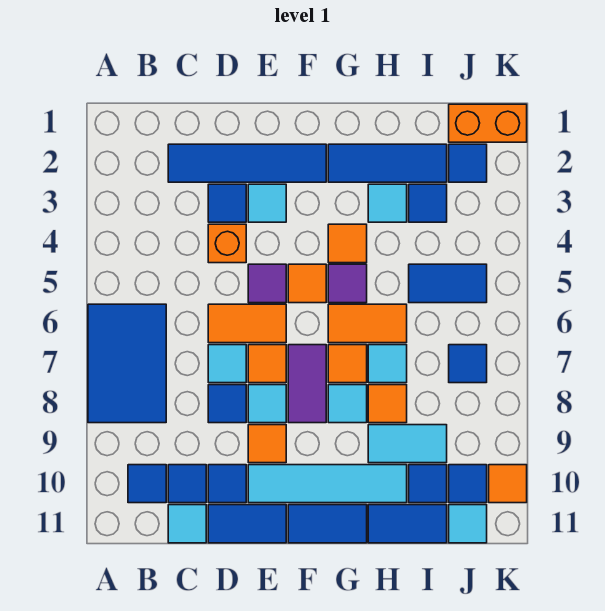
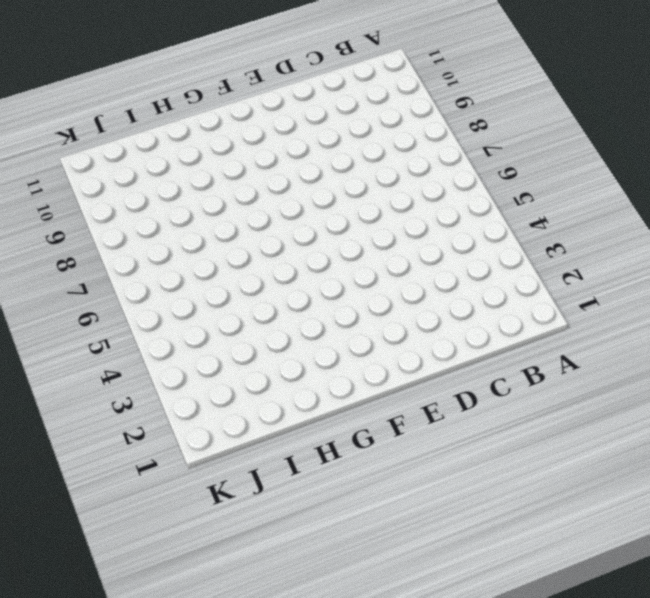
none -> blue tile A6:B8 level 1
none -> blue tile B10 level 1
none -> blue tile C2:F2 level 1
none -> blue tile C10 level 1

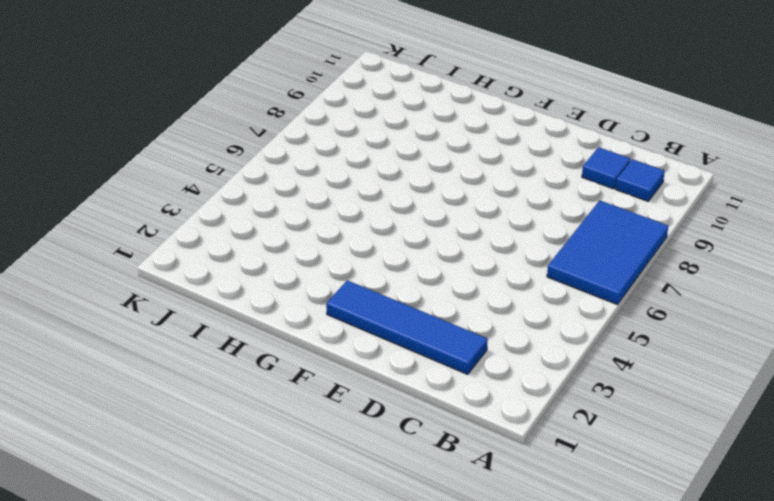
none -> cyan tile C11 level 1
none -> blue tile D3 level 1
none -> orange brick D4 level 1
none -> orange tile D6:E6 level 1

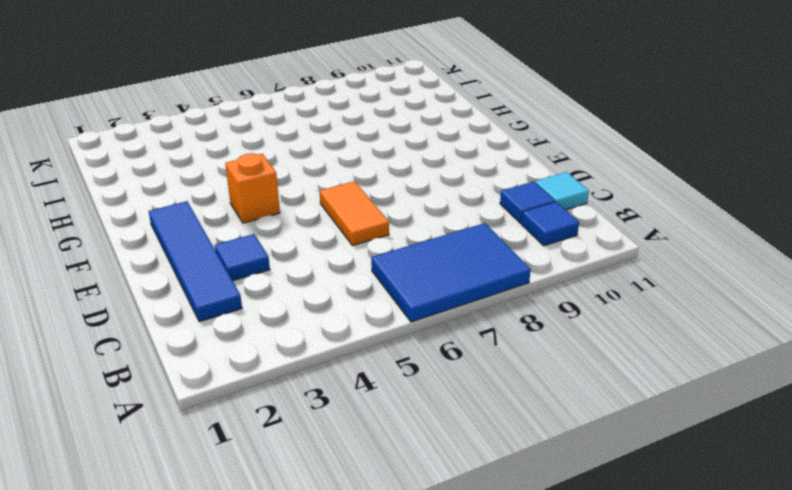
orange brick F4 level 1 -> orange brick D4 level 1
none -> cyan tile D7 level 1
none -> blue tile D8 level 1
none -> blue tile D10 level 1
none -> blue tile D11:E11 level 1

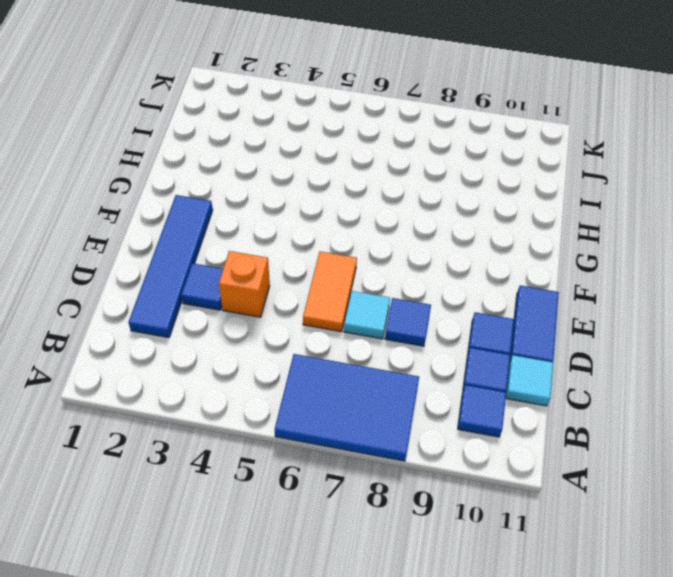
none -> cyan tile E3 level 1
none -> purple tile E5 level 1
none -> orange tile E7 level 1
none -> cyan tile E8 level 1

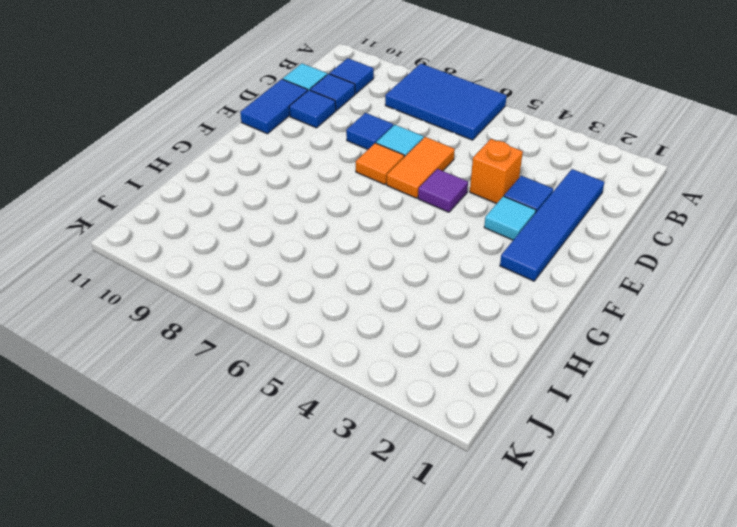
none -> cyan tile E8 level 1
none -> orange tile E9 level 1
none -> cyan tile E10:H10 level 1
none -> orange tile F5 level 1

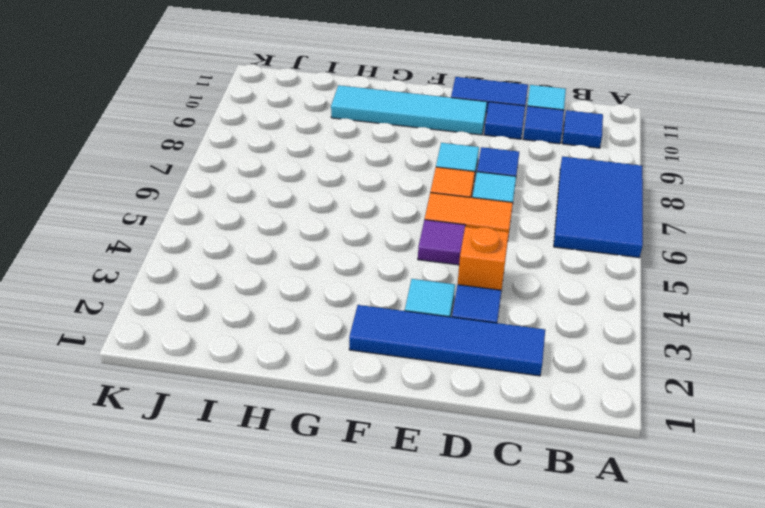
none -> orange tile E9 level 1
none -> orange tile F5 level 1
none -> purple tile F7:F8 level 1
none -> blue tile F11:G11 level 1

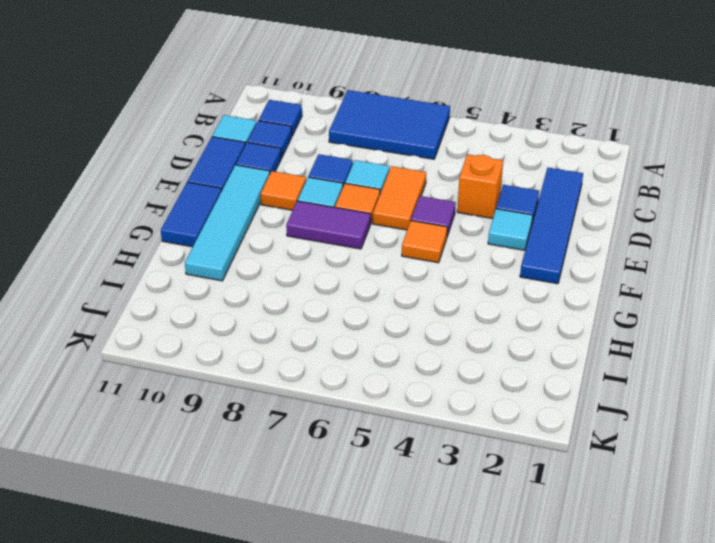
none -> blue tile G2:I2 level 1
none -> orange tile G4 level 1
none -> purple tile G5 level 1
none -> orange tile G6:H6 level 1

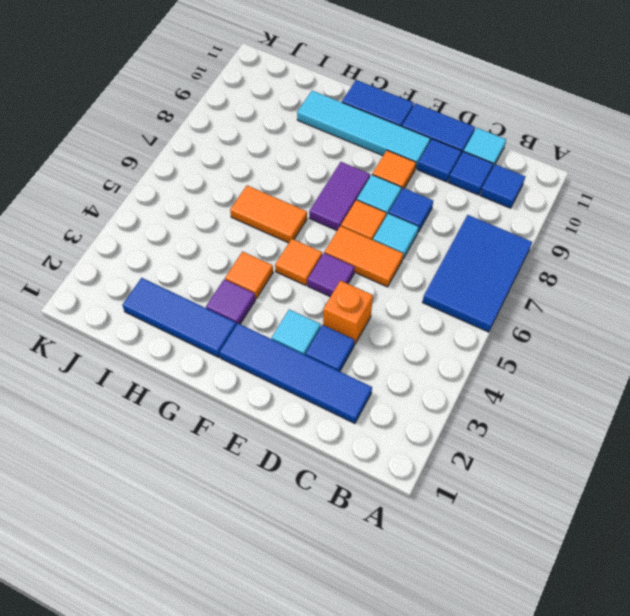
purple tile G3 level 1 -> purple tile G5 level 1
none -> orange tile G7 level 1
none -> cyan tile G8 level 1
none -> cyan tile H3 level 1
none -> cyan tile H7 level 1

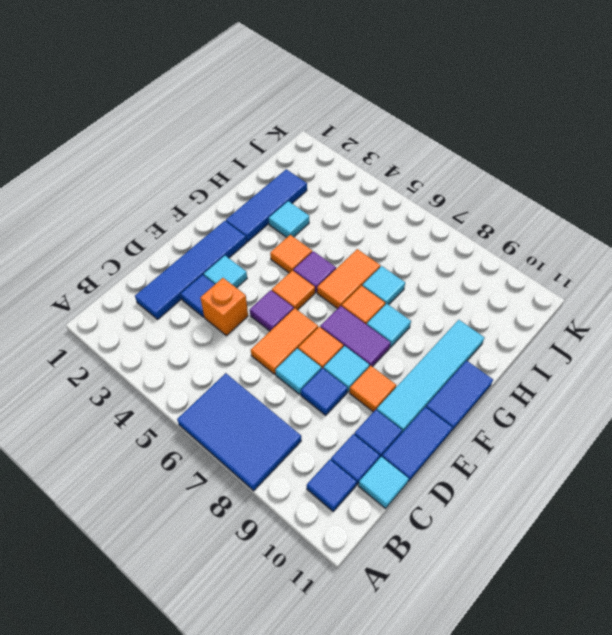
none -> orange tile H8 level 1
none -> cyan tile H9:I9 level 1
none -> blue tile H11:I11 level 1
none -> blue tile I3 level 1

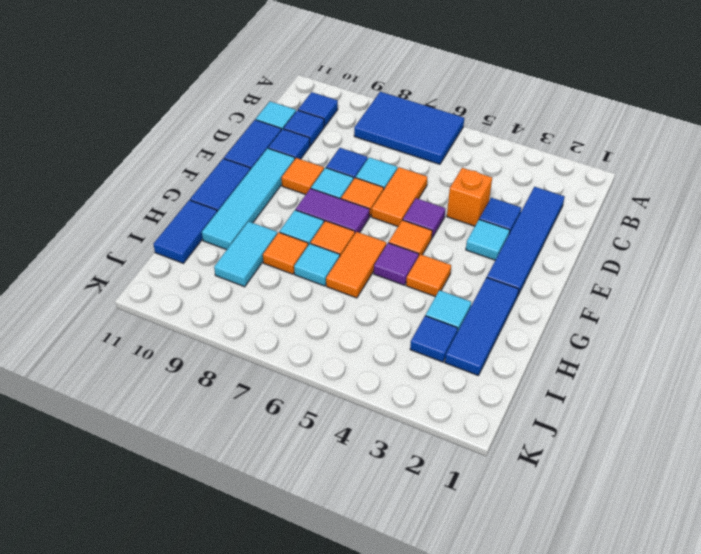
none -> blue tile I5:J5 level 1
none -> blue tile I10 level 1
none -> orange brick J1:K1 level 1
none -> blue tile J2 level 1

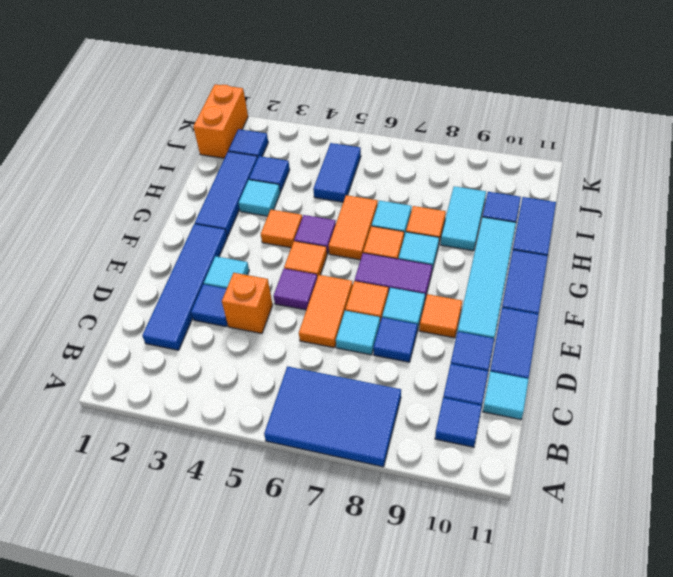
none -> blue tile J7 level 1
none -> blue tile J10 level 1
none -> cyan tile J11 level 1
none -> orange tile K10 level 1

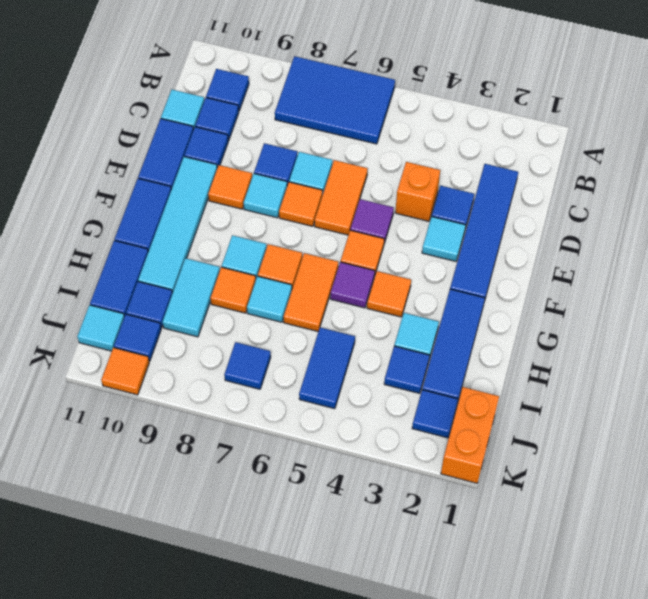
none -> purple tile F7:F8 level 1

